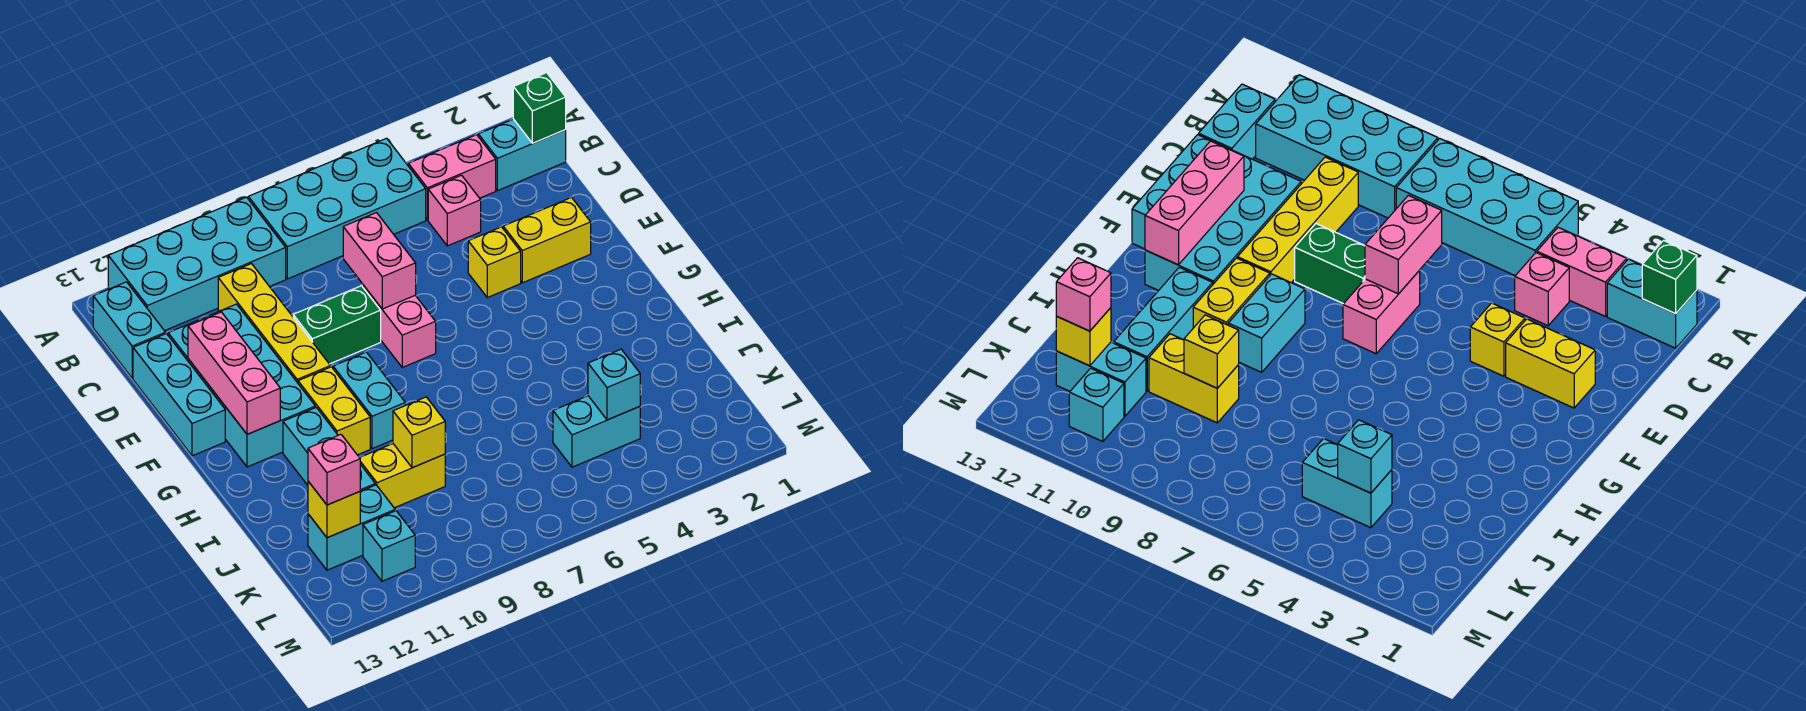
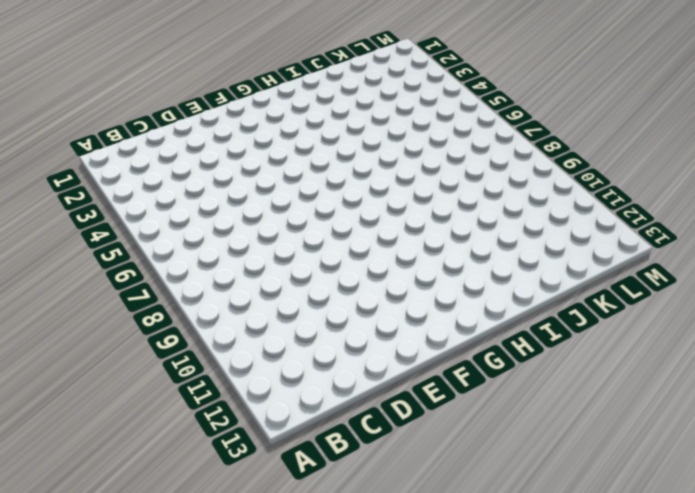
none -> cyan brick A5:B8 level 1
none -> cyan brick A9:B12 level 1
none -> cyan brick B1:B2 level 1

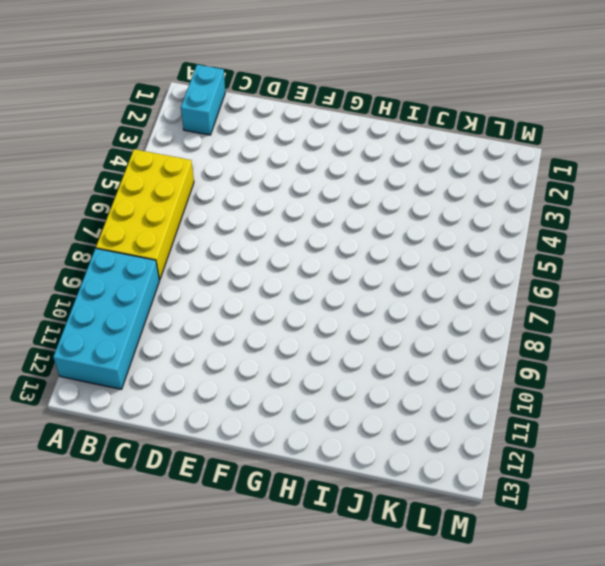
yellow brick A5:B8 level 1 -> cyan brick A5:B8 level 1
none -> pink brick B3:B4 level 1
none -> cyan brick B13:C13 level 1
none -> pink brick C4 level 1

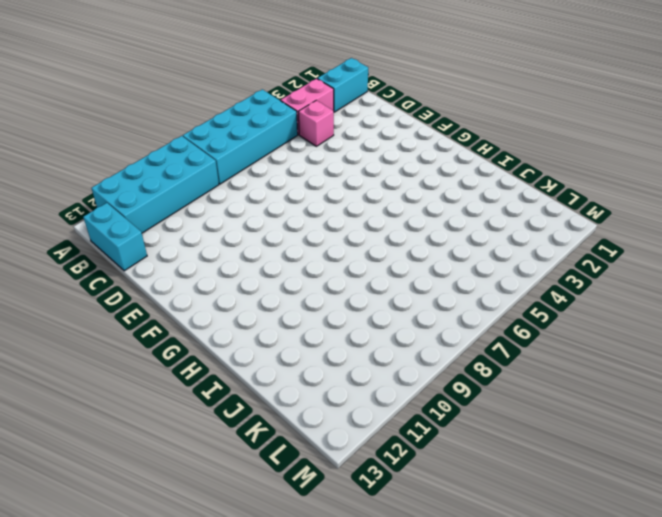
none -> yellow brick C10:F10 level 1
none -> cyan brick D11:G12 level 1
none -> cyan brick D13:F13 level 1

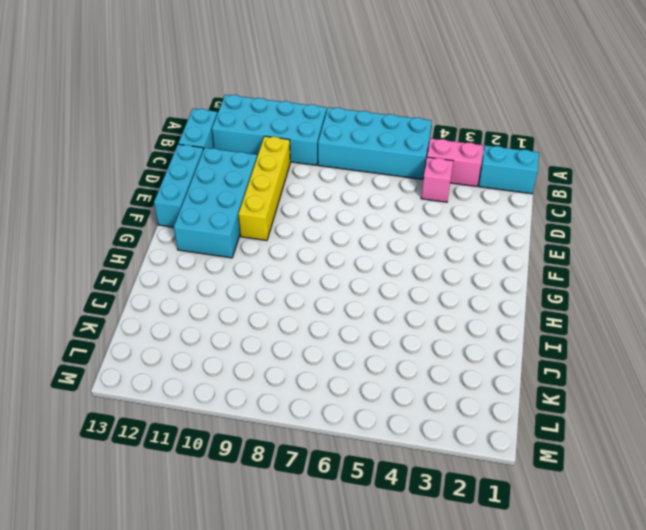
none -> yellow brick E2:E3 level 1
none -> yellow brick E4 level 1
none -> pink brick E7:F7 level 1

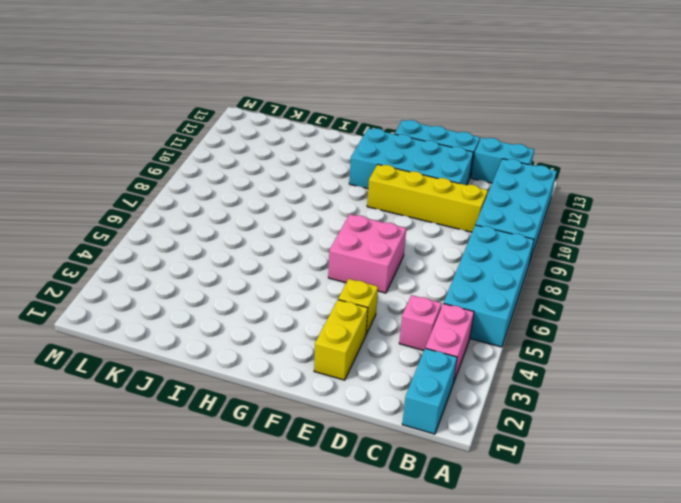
pink brick E6:F7 level 1 -> pink brick E7:F7 level 1
none -> green brick E8:E9 level 1
none -> cyan brick G9:H9 level 1
none -> yellow brick G10:H10 level 1

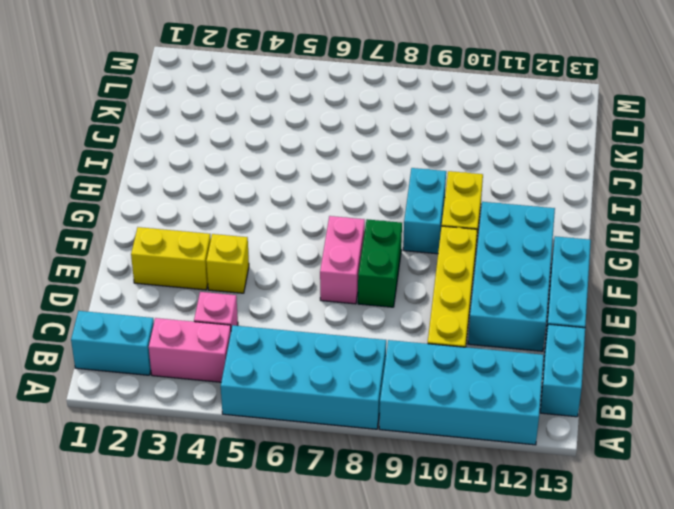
green brick E8:F8 level 1 -> green brick E8:E9 level 1
none -> cyan brick H11:J11 level 1
none -> yellow brick J9:J10 level 1
none -> cyan brick K4:K5 level 1

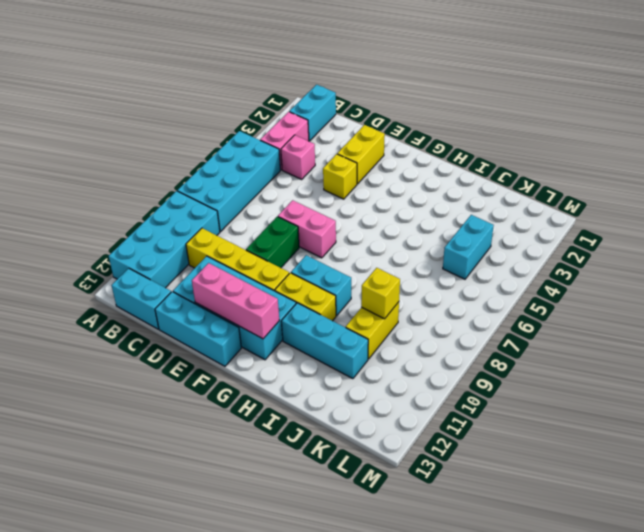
none -> cyan brick K11:K12 level 1
none -> cyan brick L11 level 1
none -> green brick B1 level 2

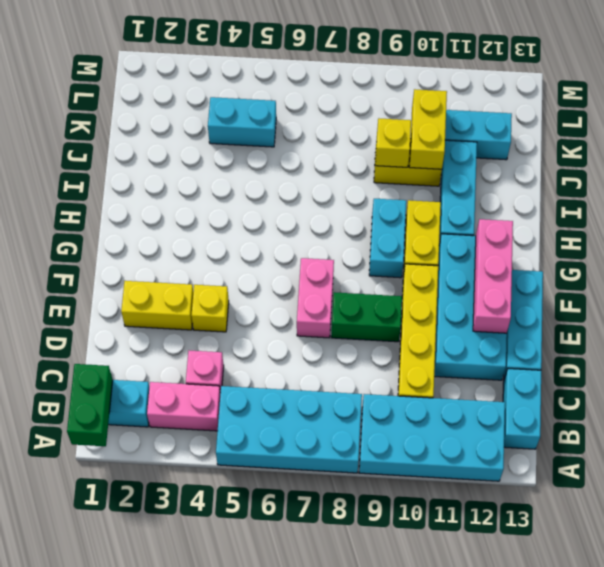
green brick A1:B1 level 2 -> green brick B1 level 2
yellow brick J10:K10 level 2 -> none
none -> cyan brick L11 level 1
none -> pink brick D7:E7 level 2
none -> cyan brick K4 level 2

